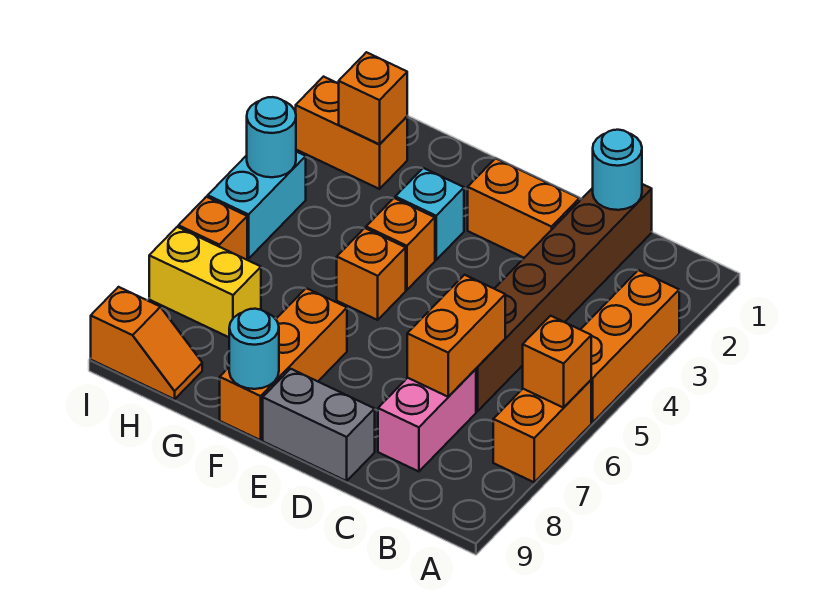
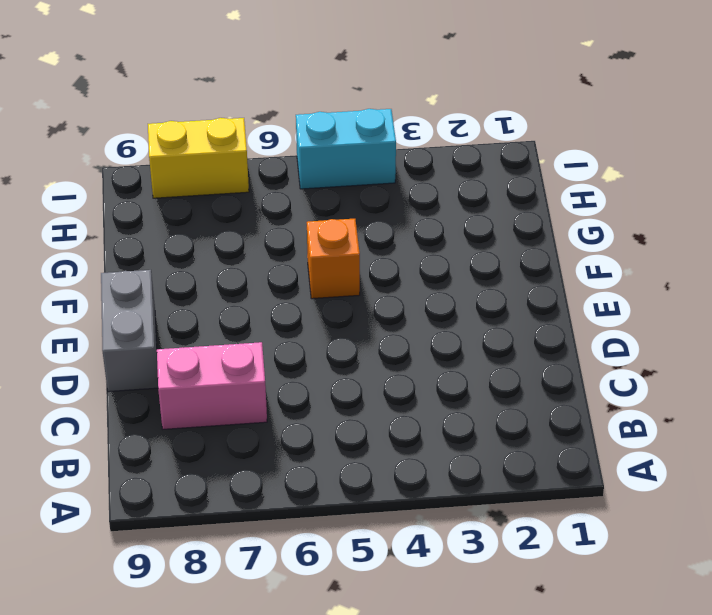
yellow brick I7:I8 level 1 -> yellow brick H7:I7 level 1
none -> orange brick A3:A5 level 1
none -> orange brick A6:A7 level 1
none -> brown brick C1:C6 level 1

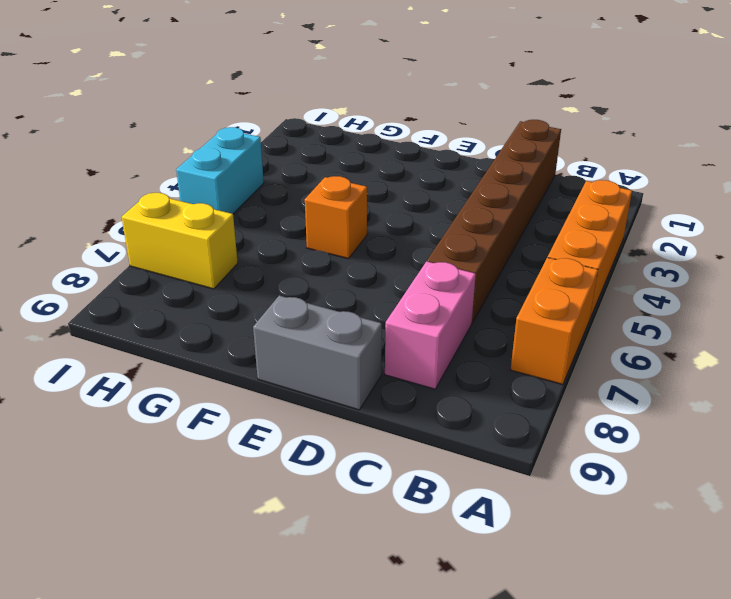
none -> orange brick D2:E2 level 1
none -> cyan brick F3 level 1
none -> orange brick F4 level 1

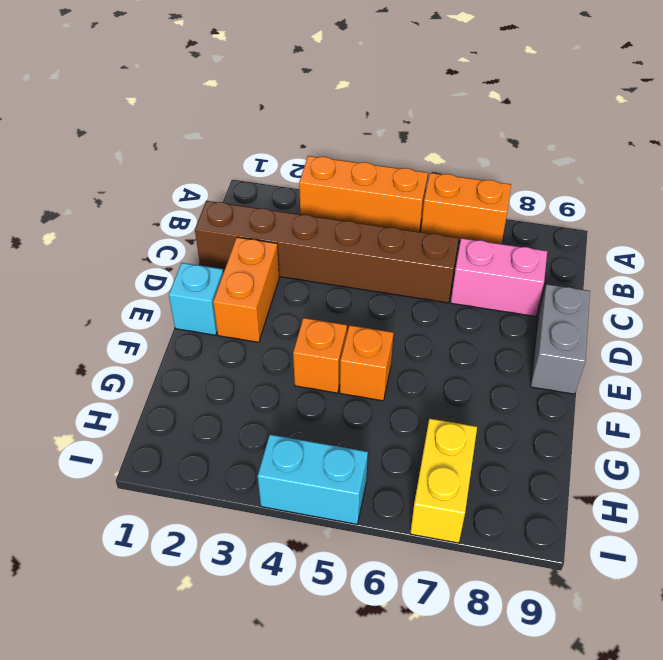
cyan brick E1 level 1 -> cyan brick F3 level 1
none -> orange brick F7:F9 level 1
none -> orange brick H2:I2 level 1
none -> orange slope H9:I9 level 1 top I

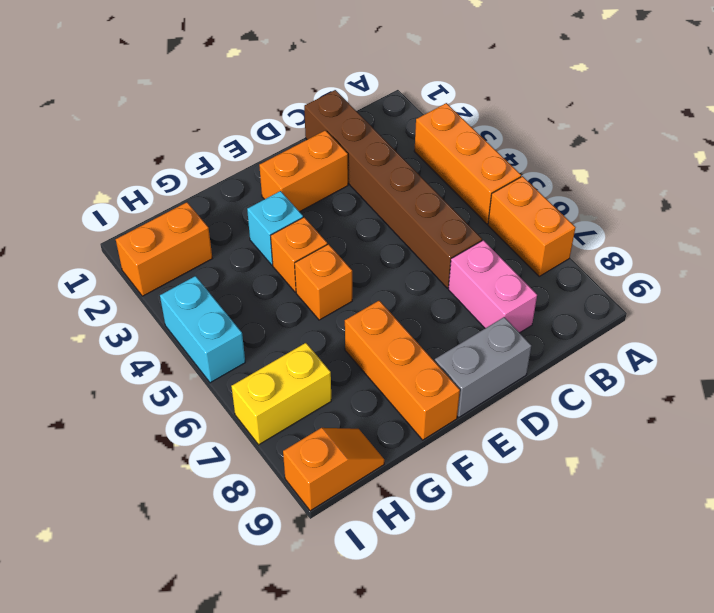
none -> orange brick I6 level 1
none -> orange brick A6 level 2
none -> cyan round brick C1 level 2

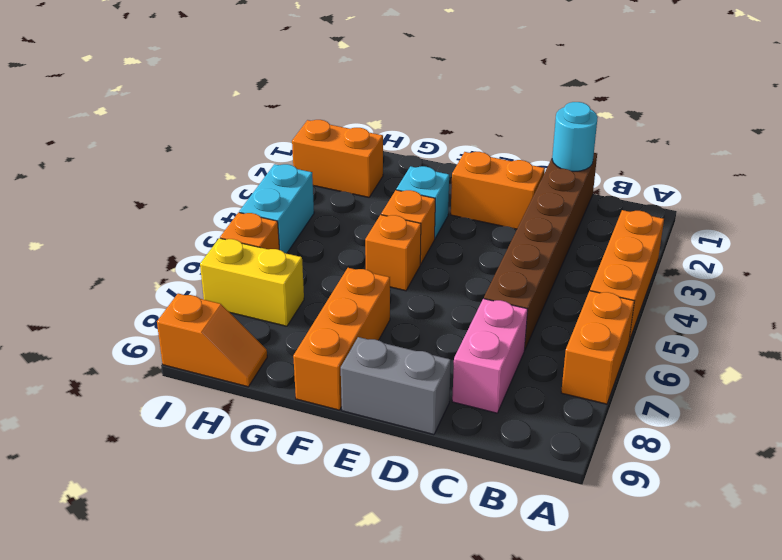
none -> orange brick A6 level 2
none -> orange brick C6:C7 level 2
none -> cyan round brick F9 level 2

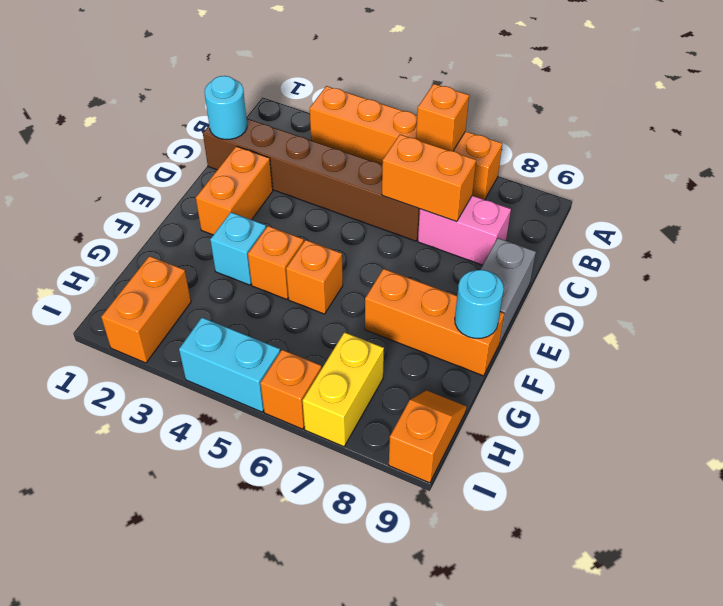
none -> orange brick H2 level 2
none -> cyan round brick I4 level 2

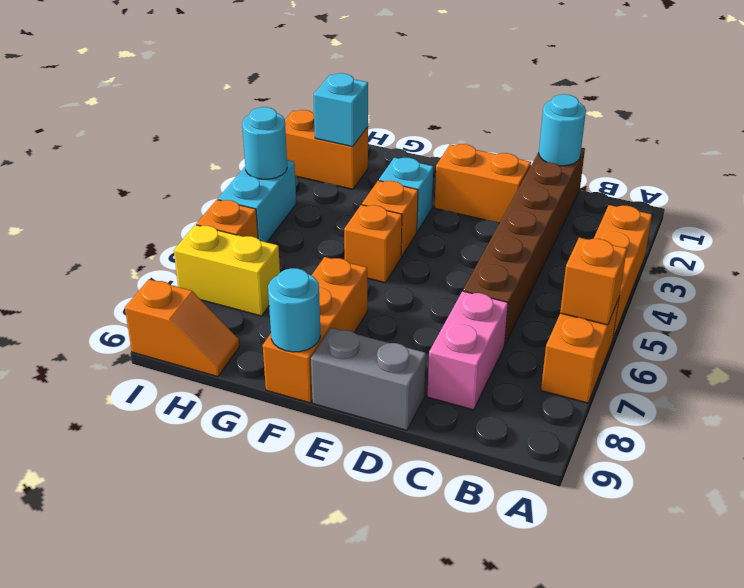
cyan brick H2 level 2 -> orange brick H2 level 2
none -> orange brick C6:C7 level 2

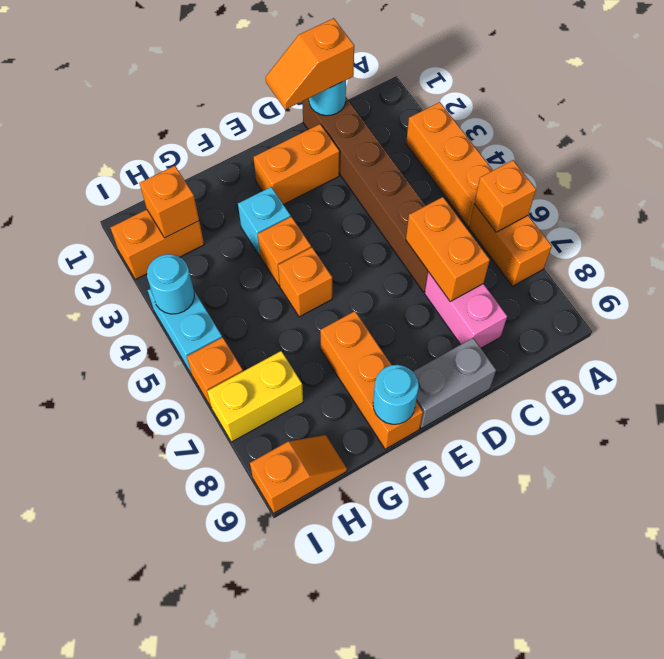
orange slope C1:D1 level 3 top C -> none

